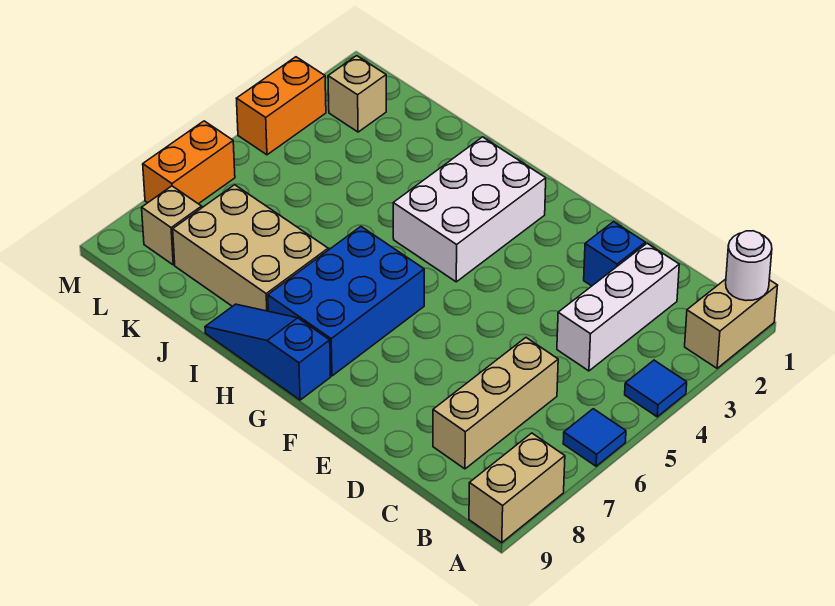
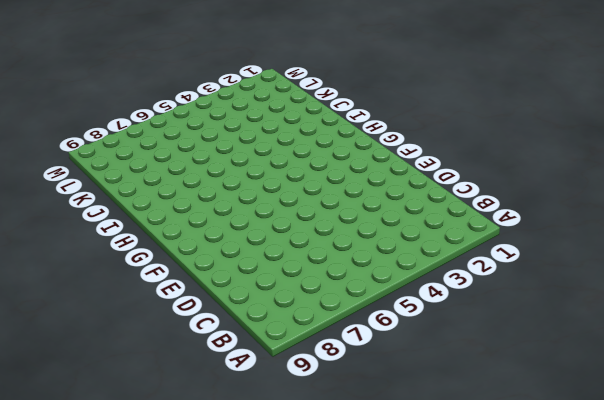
none -> tan brick A1:A2 level 1
none -> blue tile A4 level 1
none -> blue tile A6 level 1

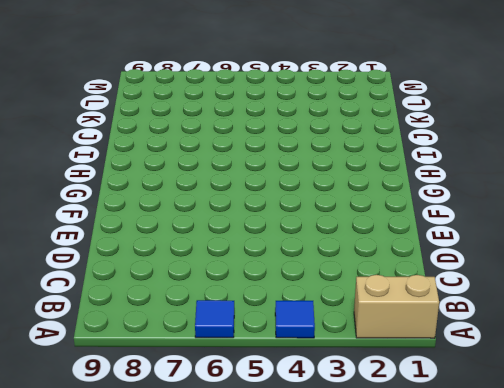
none -> tan brick A8:A9 level 1
none -> white brick C2:C4 level 1
none -> tan brick C6:C8 level 1

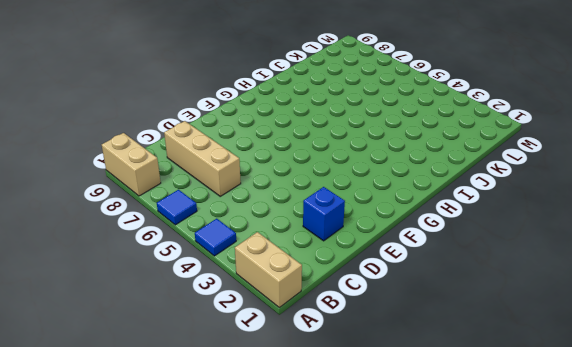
none -> white brick C2:C4 level 1
none -> white brick G2:H4 level 1
none -> blue brick G6:H8 level 1

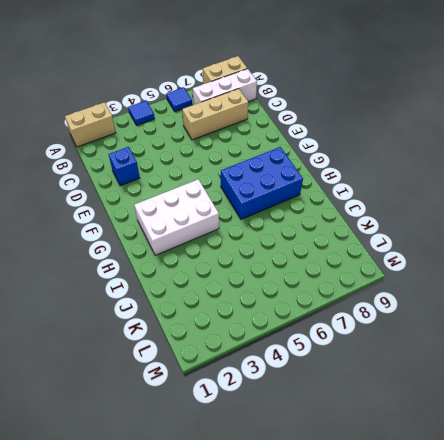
white brick B7:B9 level 1 -> white brick C2:C4 level 1
none -> blue slope G9:I9 level 1 top G
none -> tan brick I7:K8 level 1
none -> tan brick L2 level 1

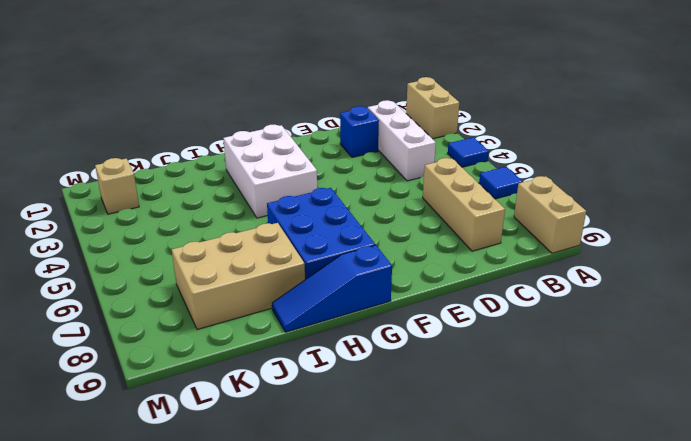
none -> tan brick L8 level 1
none -> orange brick M3:M4 level 1
none -> orange brick M6:M7 level 1

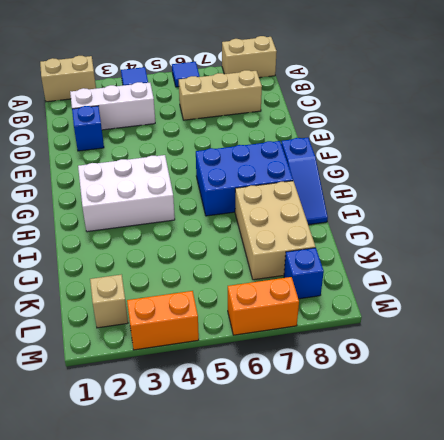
blue brick L8 level 1 -> tan brick L8 level 1
none -> white round brick A1 level 2

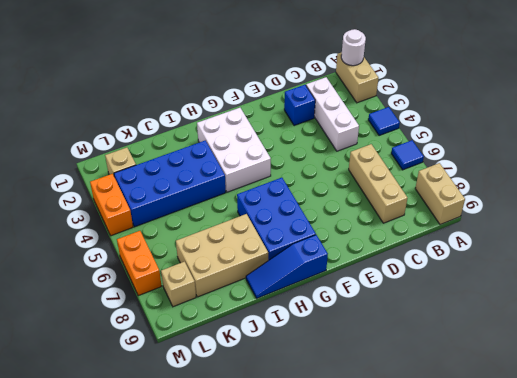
blue brick I3:L4 level 1 -> none

